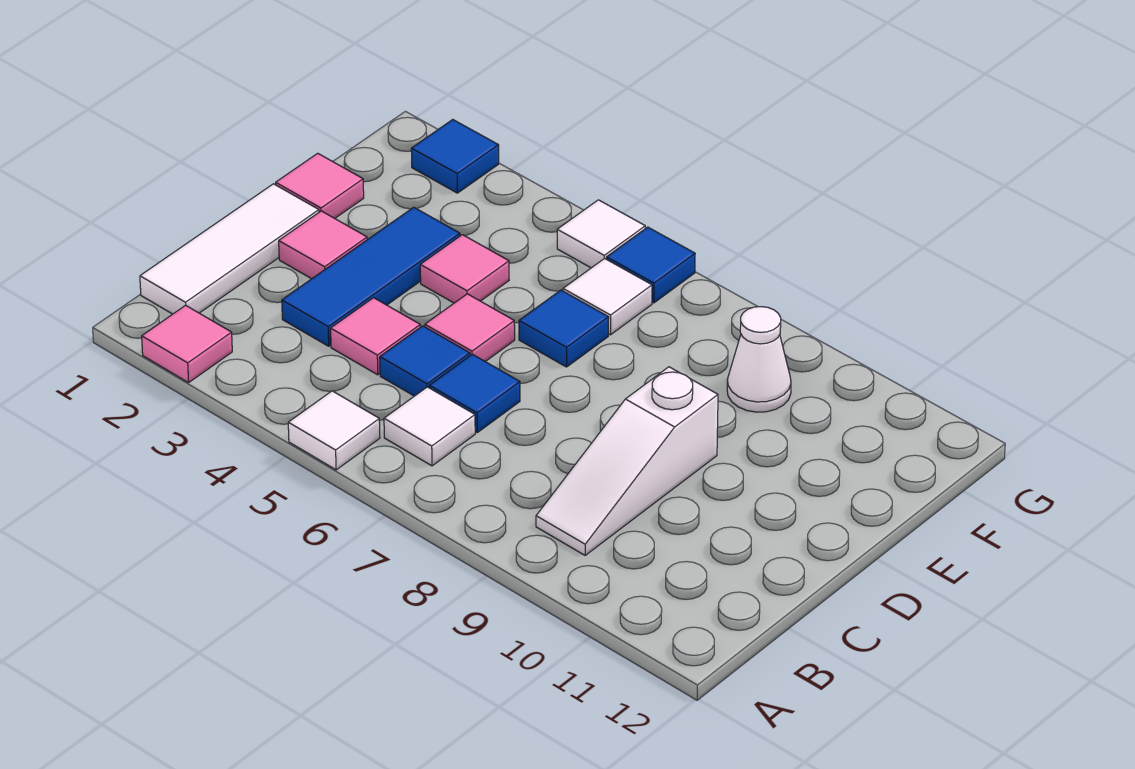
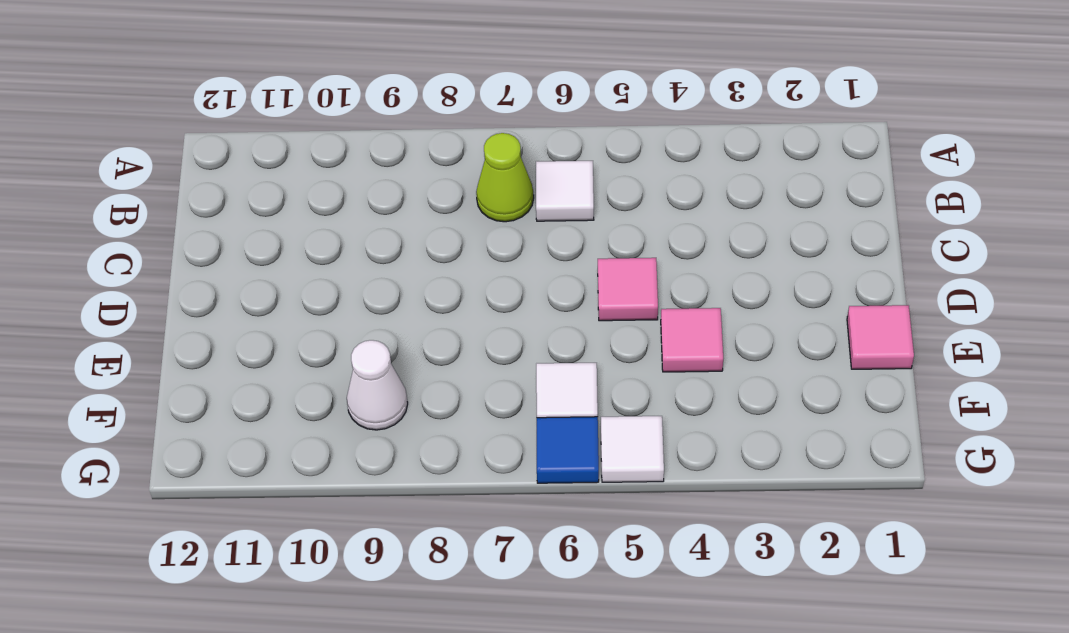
lime cone B7 level 1 -> none
none -> pink tile A2 level 1
none -> white tile A5 level 1
none -> white tile B1:D1 level 1

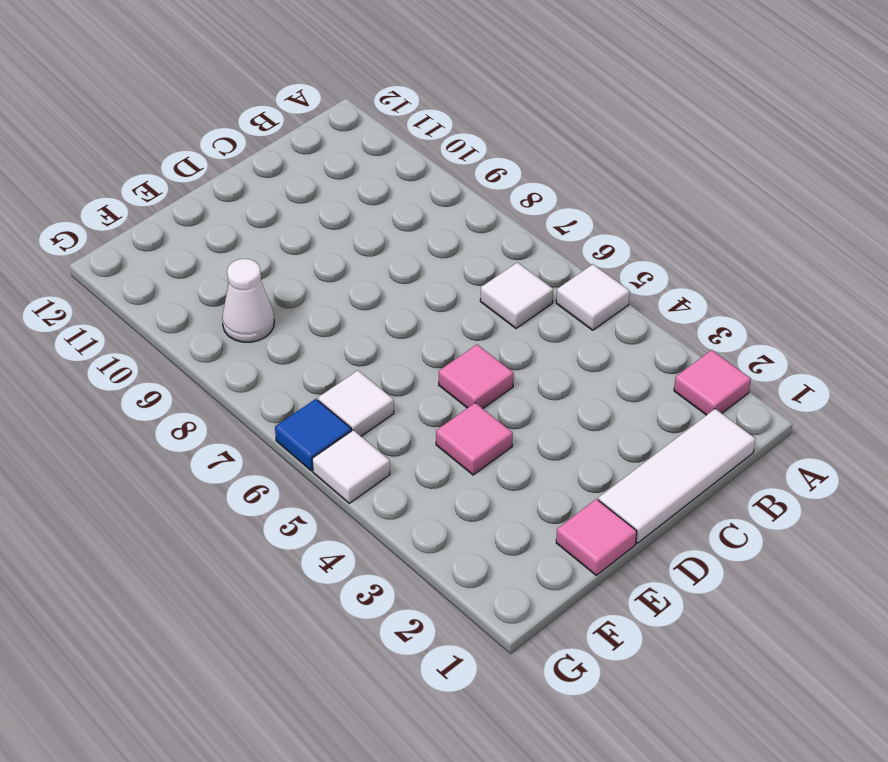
none -> white slope B9:D9 level 1 top D
none -> blue tile C3:E3 level 1
none -> pink tile C4 level 1

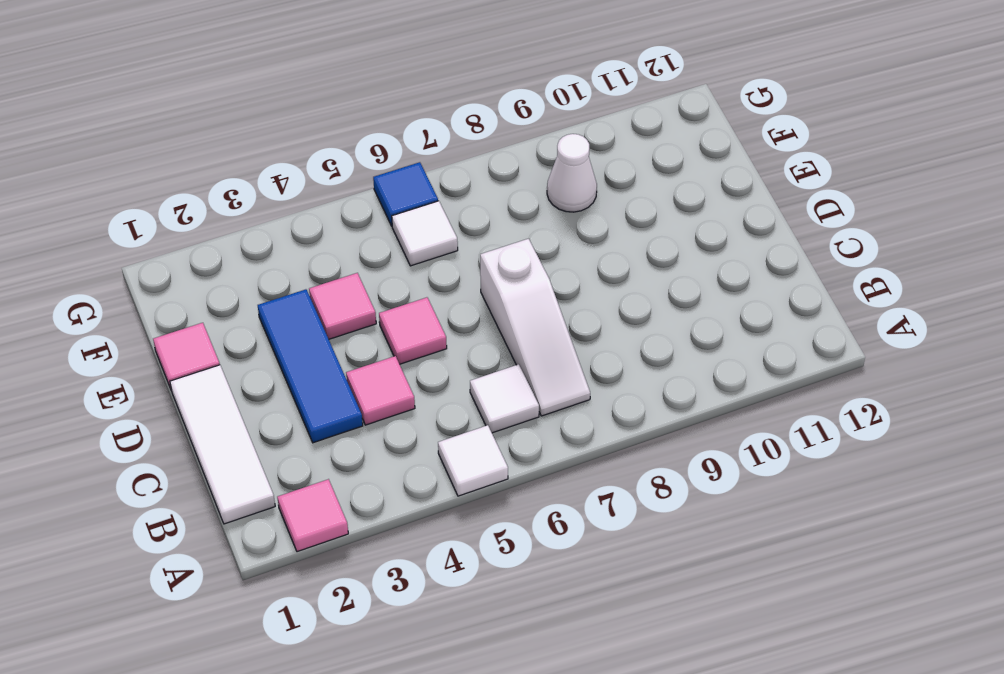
white slope B7:D7 level 1 top D -> white slope B9:D9 level 1 top D
none -> blue tile C5 level 1
none -> blue tile C6 level 1
none -> pink tile D2 level 1

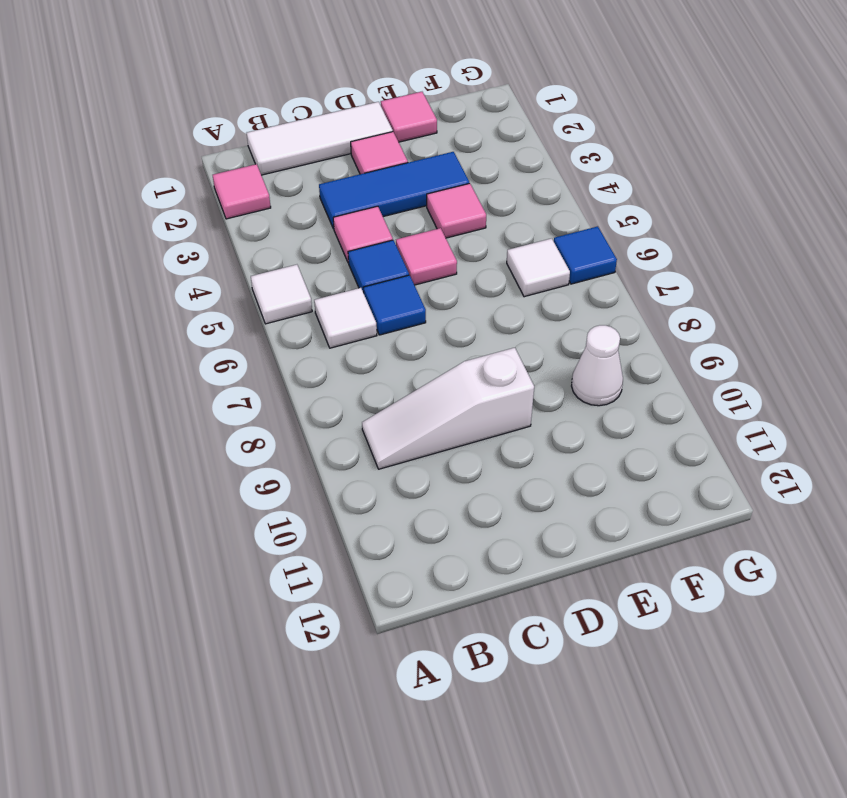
none -> blue tile E6 level 1
none -> blue tile G2 level 1
none -> white tile G5 level 1

